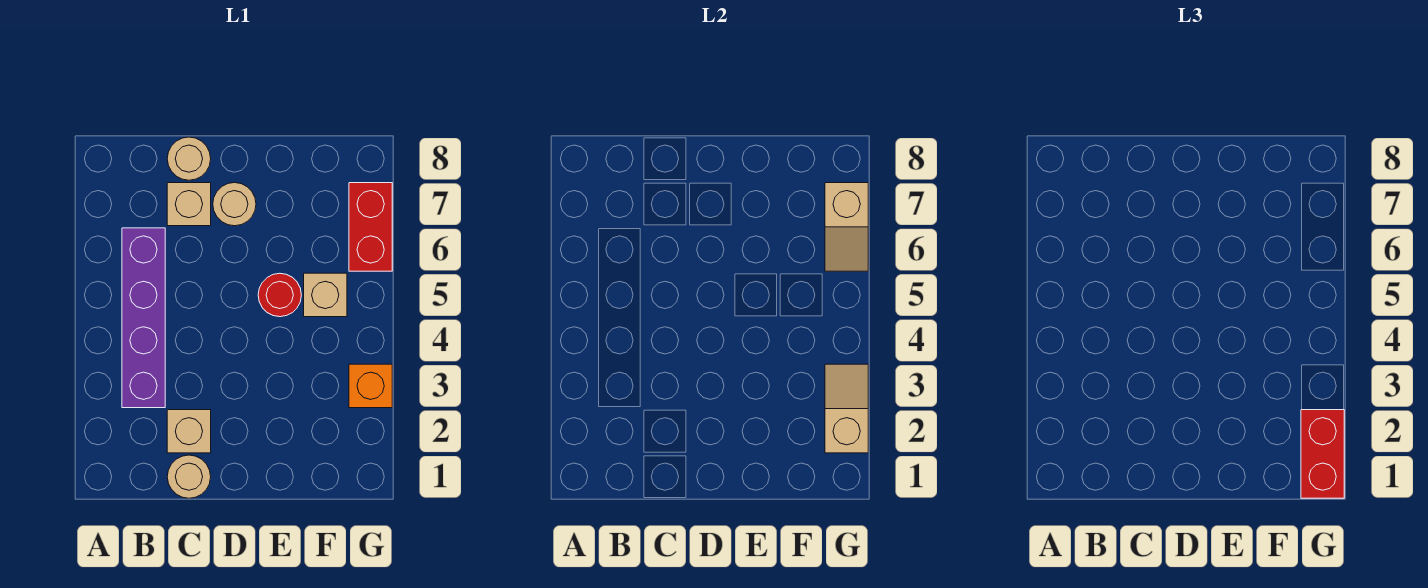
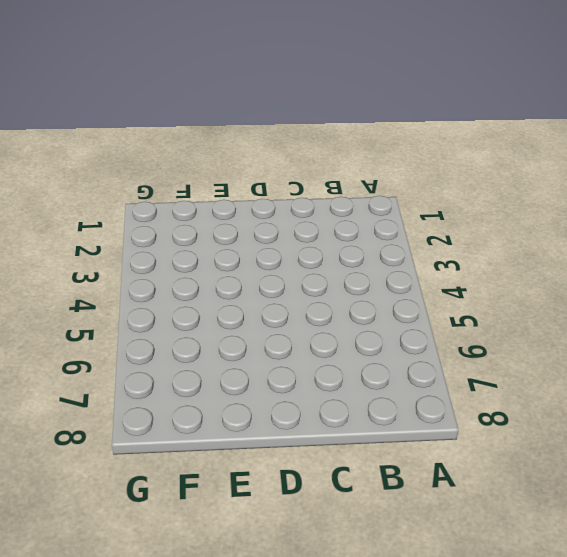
none -> purple brick B3:B6 level 1
none -> tan round brick C1 level 1
none -> tan brick C2 level 1

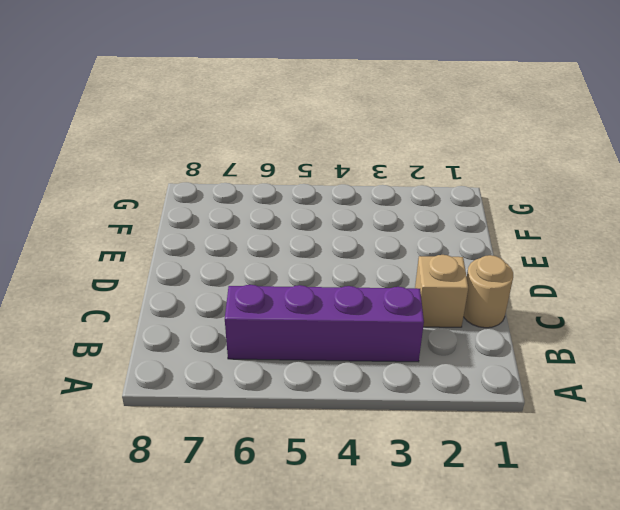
none -> tan brick C7 level 1
none -> tan round brick C8 level 1
none -> tan round brick D7 level 1

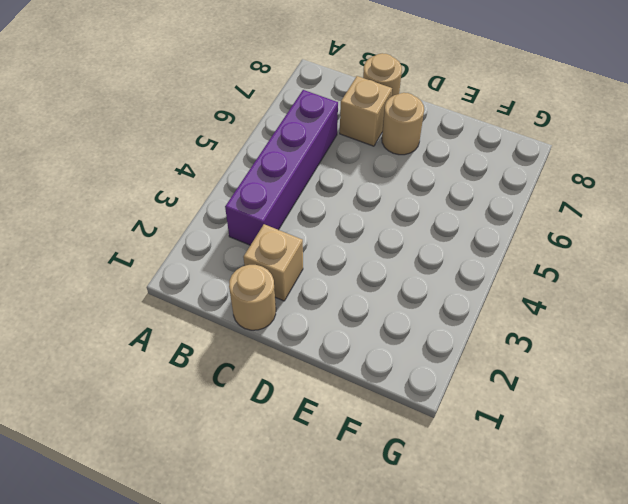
none -> red round brick E5 level 1
none -> tan brick F5 level 1
none -> orange brick G3 level 1

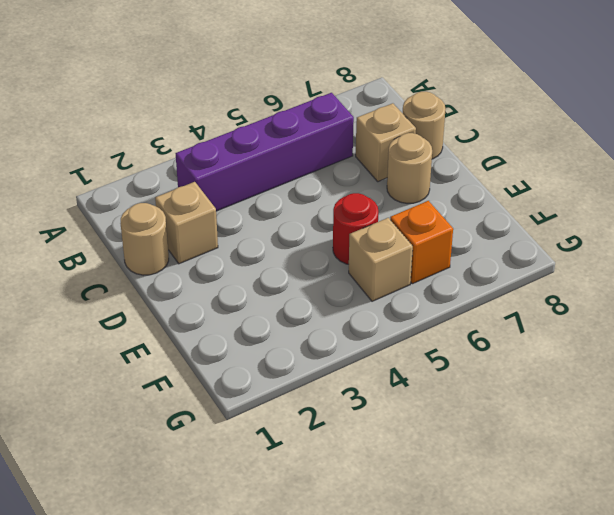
orange brick F6 level 1 -> orange brick G3 level 1
none -> red brick G6:G7 level 1
none -> tan slope G2:G3 level 2 top 2
none -> tan slope G6:G7 level 2 top 7

